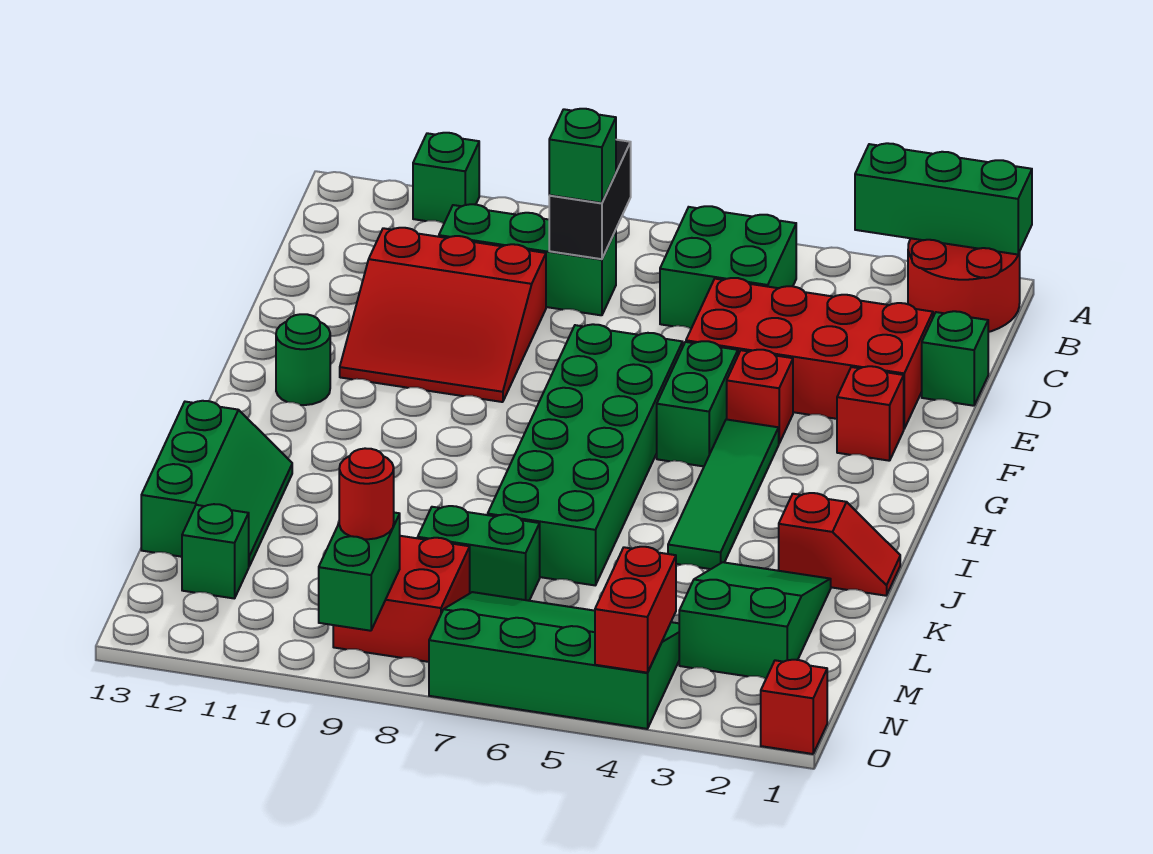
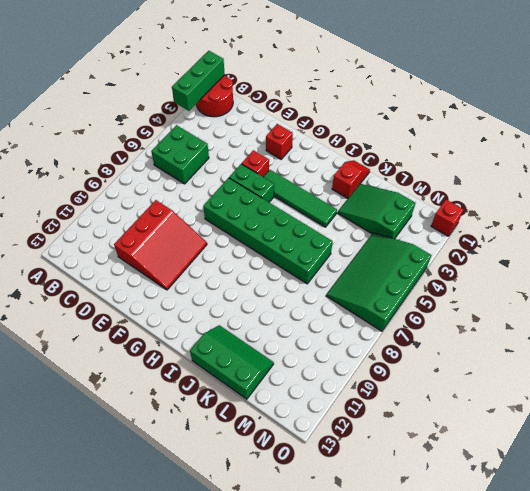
none -> green brick A11 level 1
none -> green brick C8:C10 level 1
none -> green brick D1 level 1

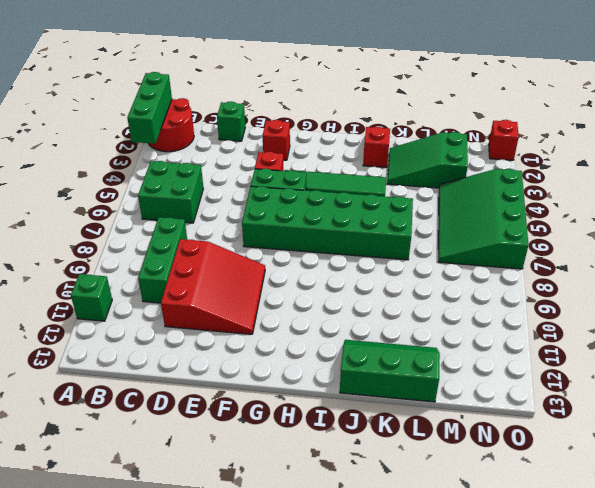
none -> red brick D2:E5 level 1
none -> green round brick G12 level 1
none -> green brick L7:L8 level 1

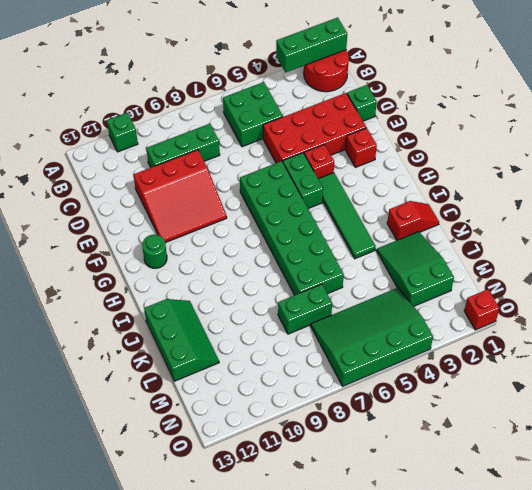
none -> red brick M8:N9 level 1
none -> green brick M12 level 1
none -> black brick B8:C8 level 2

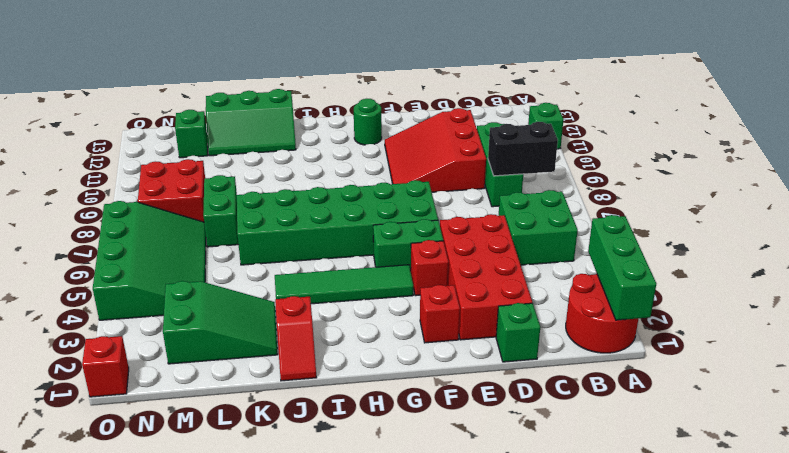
none -> red brick N4:O4 level 2
none -> green brick N9:O9 level 2
none -> green brick C8 level 3

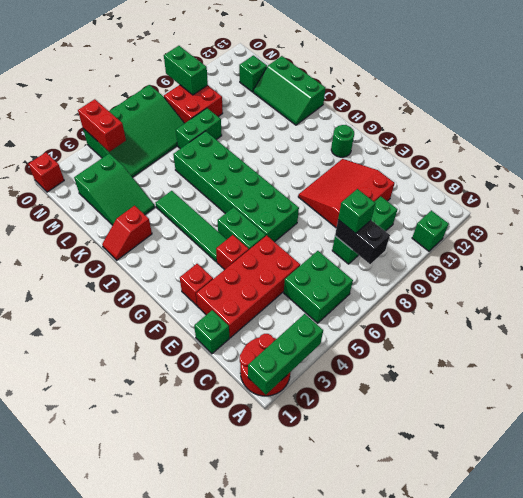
none -> red round brick N9 level 3

